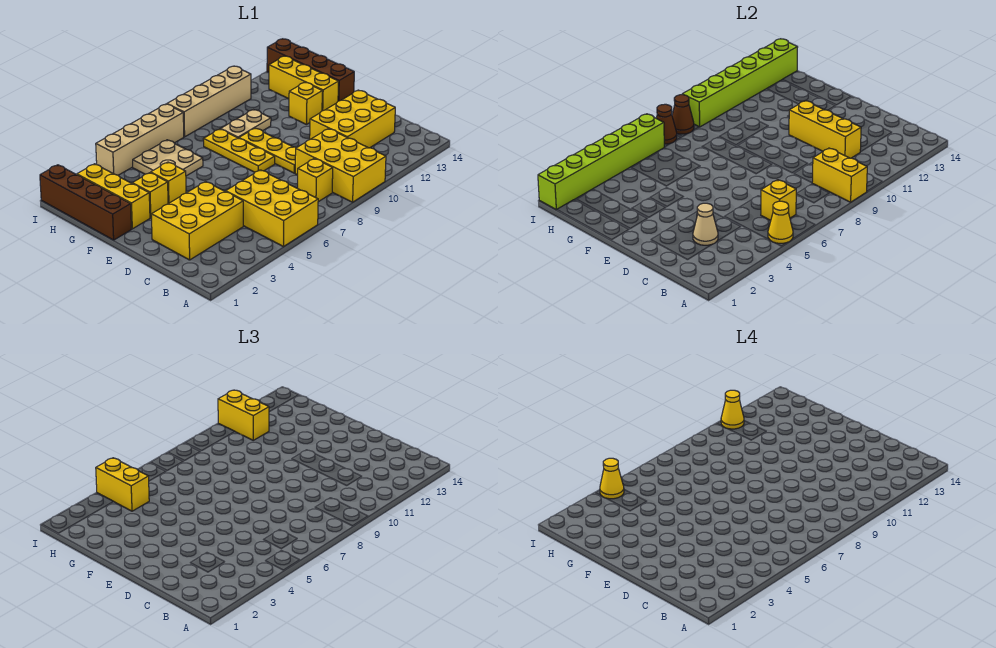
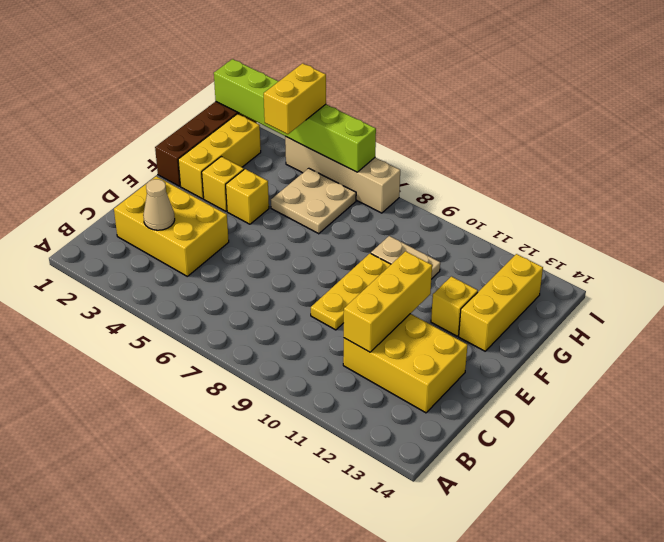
none -> yellow brick A5:C6 level 1
none -> yellow brick A9:C10 level 1
none -> yellow brick B8 level 1
none -> yellow plate E8:G8 level 1

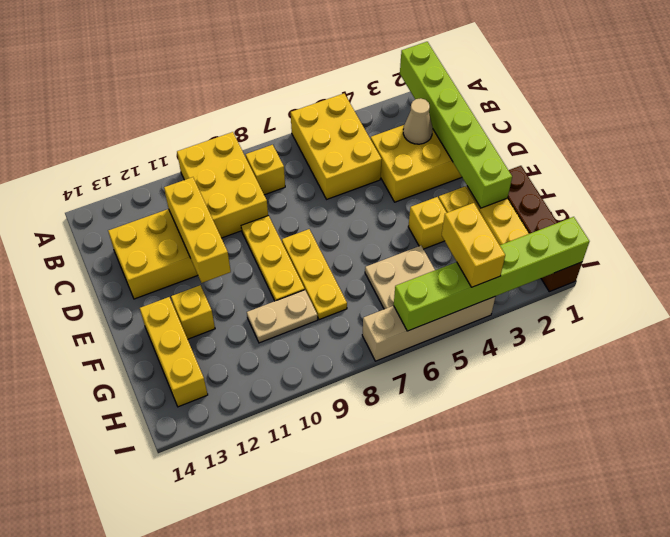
lime brick A2:F2 level 2 -> lime brick I9:I14 level 2
none -> brown brick F14:I14 level 1
none -> tan brick I8:I11 level 1
none -> yellow cone A5 level 2
none -> yellow brick A9:B9 level 2

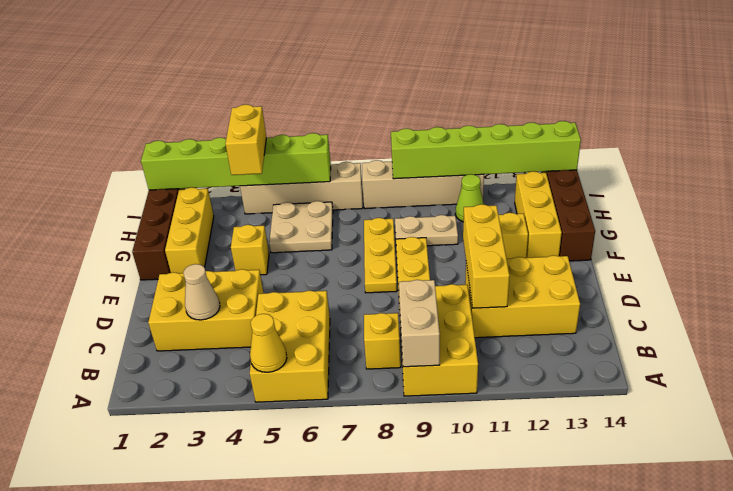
tan brick A9:B9 level 2 -> yellow brick A9:B9 level 2
lime cone H11 level 1 -> none
none -> yellow brick F3 level 1
none -> yellow brick B6 level 2
none -> brown cone I7 level 2
none -> brown cone I8 level 2

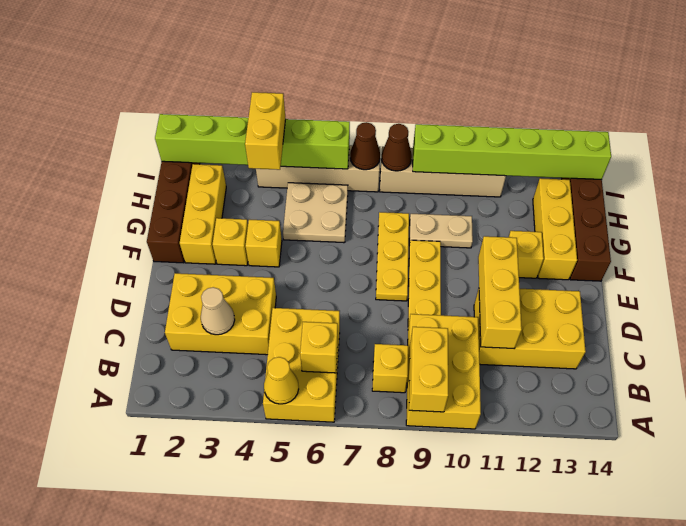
none -> yellow brick H11:I11 level 3
none -> yellow cone I4 level 4
none -> yellow cone I11 level 4

